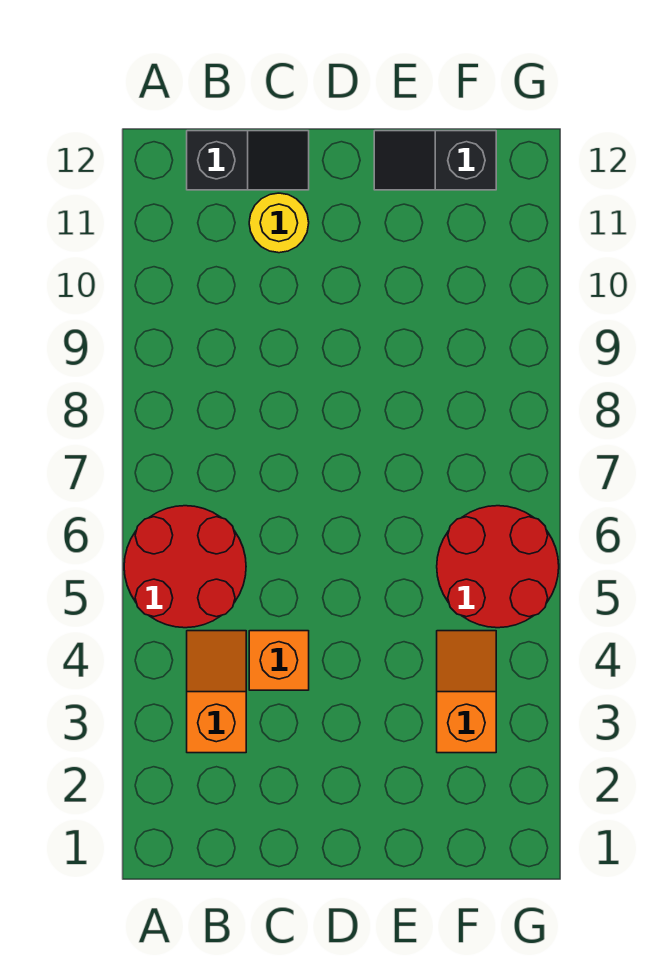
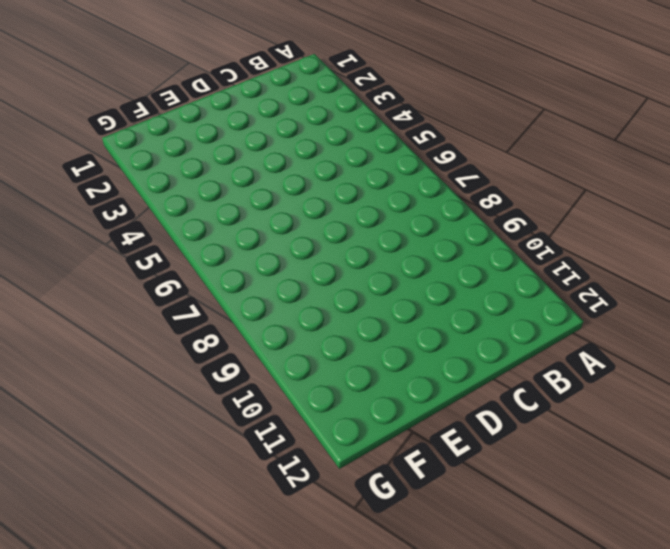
none -> red round brick A5:B6 level 1
none -> orange slope B3:B4 level 1 top 3

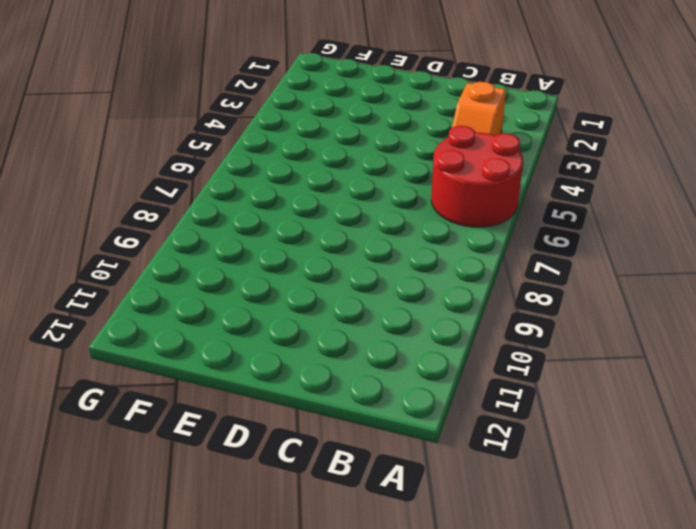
none -> black slope B12:C12 level 1 top B
none -> orange brick C4 level 1

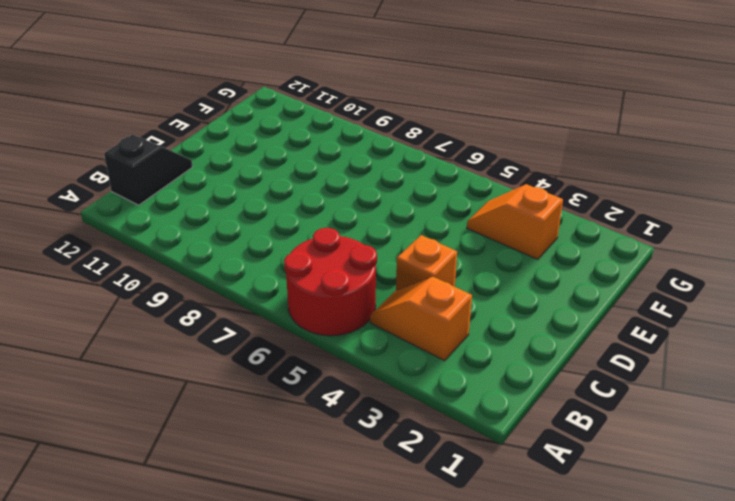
none -> yellow round brick C11 level 1
none -> black slope E12:F12 level 1 top F

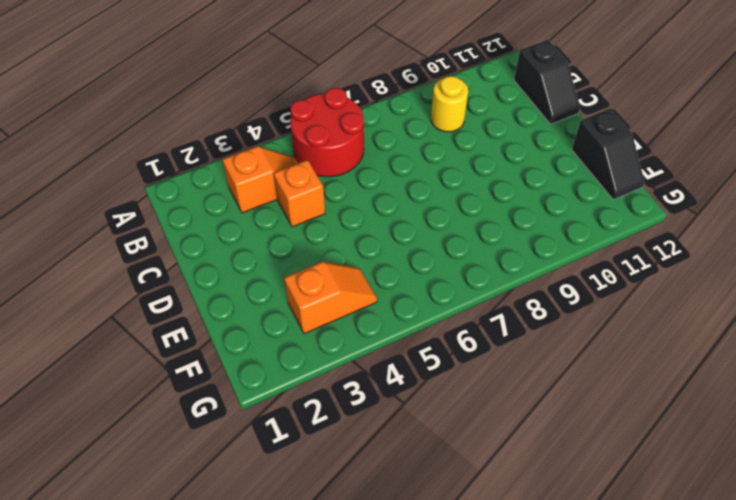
yellow round brick B9 level 1 -> yellow round brick C11 level 1
black slope E12:F12 level 1 top E -> black slope E12:F12 level 1 top F
none -> red round brick F5:G6 level 1

